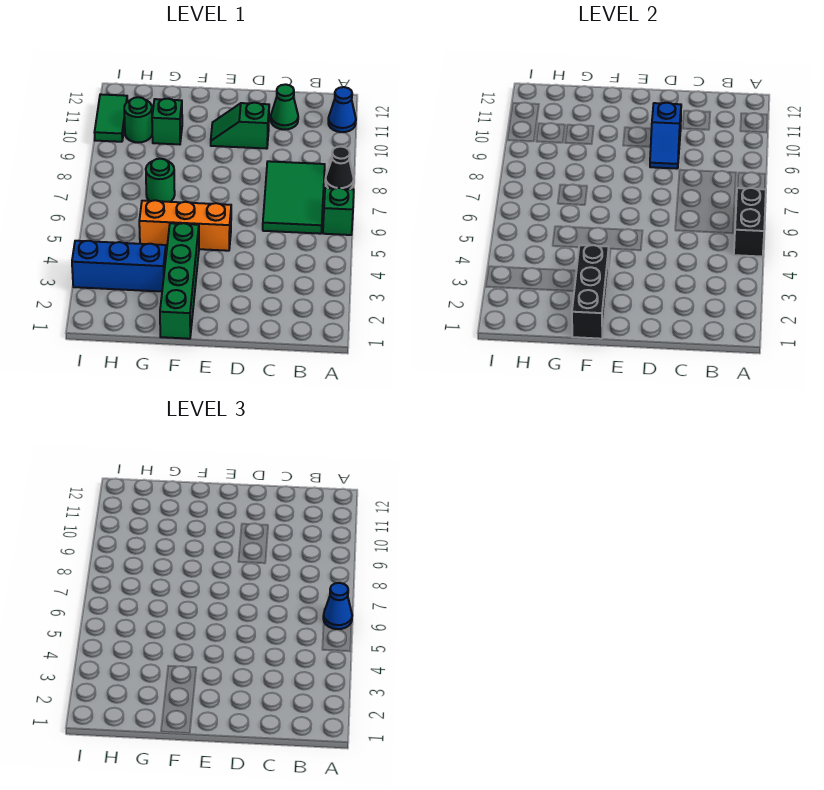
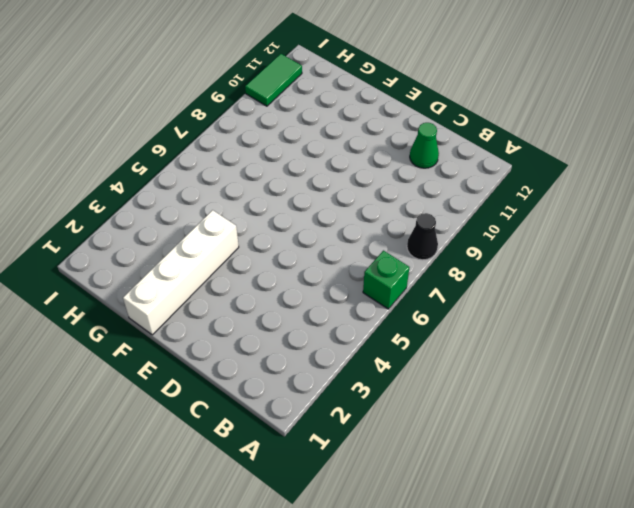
white brick F1:F4 level 1 -> green brick F1:F4 level 1
none -> blue cone A11 level 1
none -> green tile B6:C8 level 1
none -> green slope D10:E10 level 1 top D

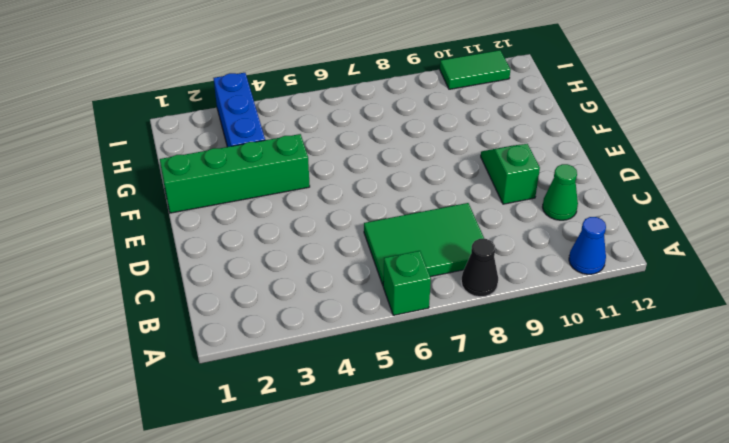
none -> orange brick E5:G5 level 1
none -> green round brick G7 level 1
none -> green brick G10 level 1

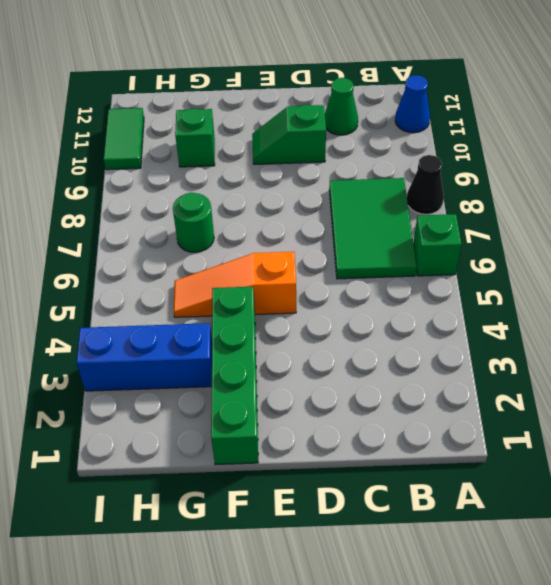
orange slope E5:G5 level 1 top E -> orange brick E5:G5 level 1
none -> green round brick H10 level 1
none -> black brick A5:A6 level 2
none -> blue slope D9:D10 level 2 top 10

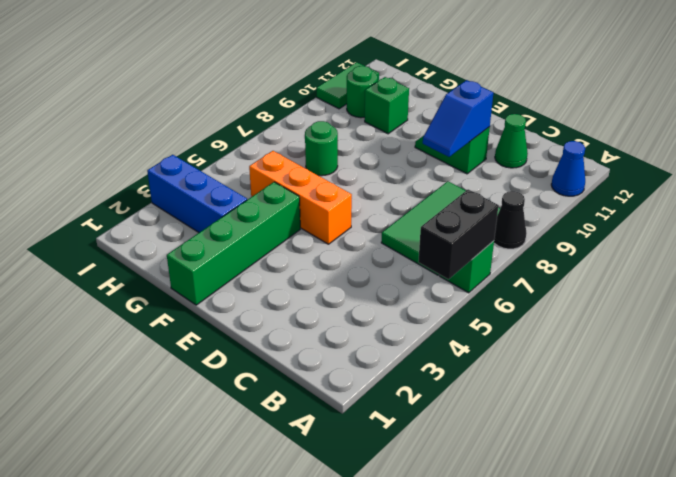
none -> black brick F1:F3 level 2
none -> blue cone A6 level 3

